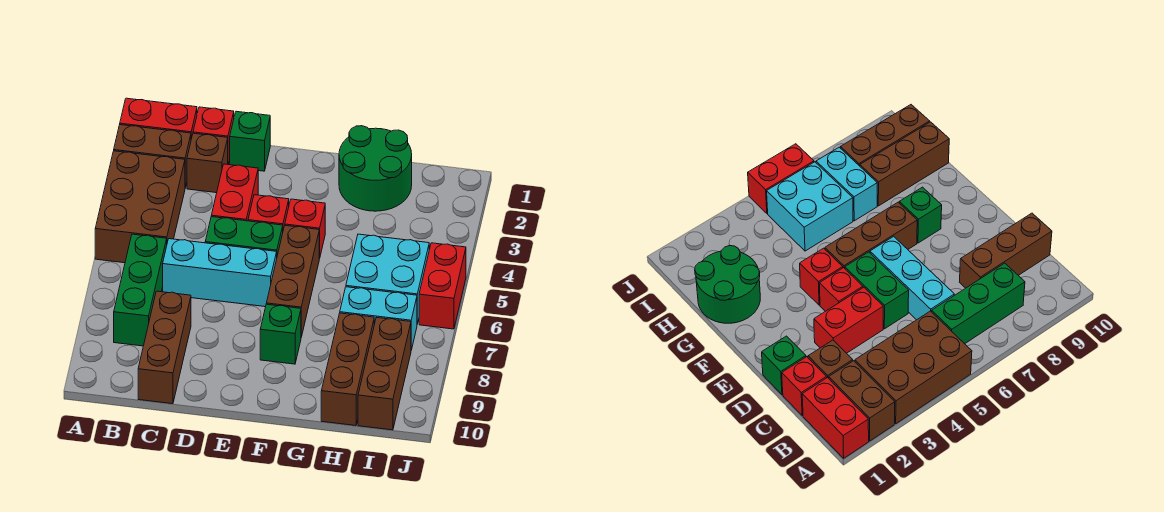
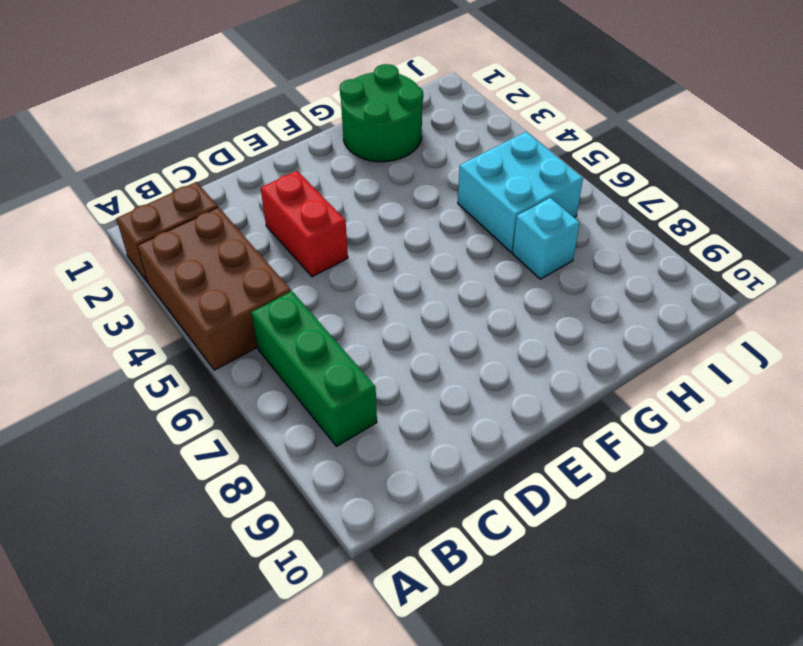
cyan brick H7 level 1 -> cyan brick H7:I7 level 1
none -> red brick A1:B1 level 1
none -> red brick C1 level 1
none -> brown brick C2 level 1

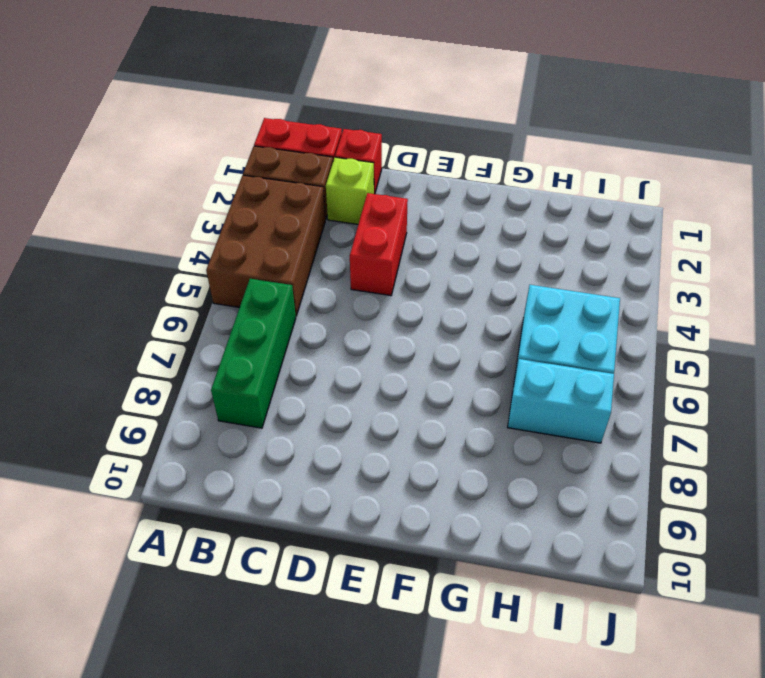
lime brick C2 level 1 -> brown brick C2 level 1
none -> cyan brick C6:E6 level 1
none -> brown brick C8:C10 level 1
none -> green brick D1 level 1

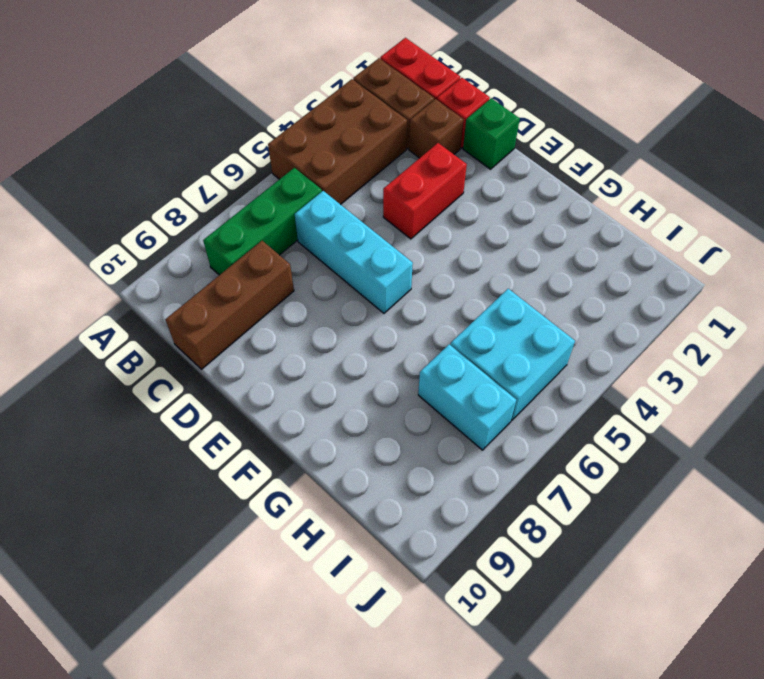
none -> green brick D5:E5 level 1
none -> red brick E4 level 1
none -> red brick F4 level 1

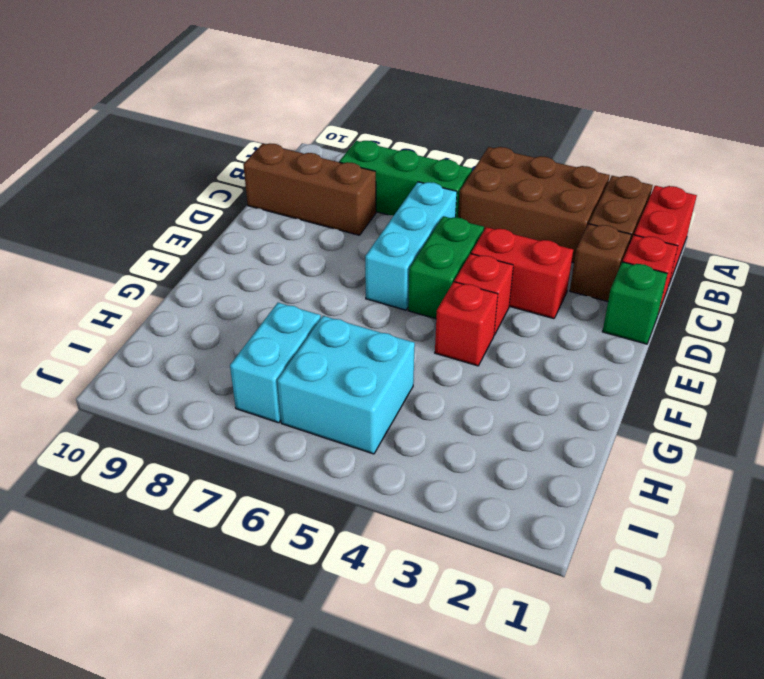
none -> brown brick F5:F7 level 1
none -> green brick F8 level 1
none -> green round brick G1:H2 level 1

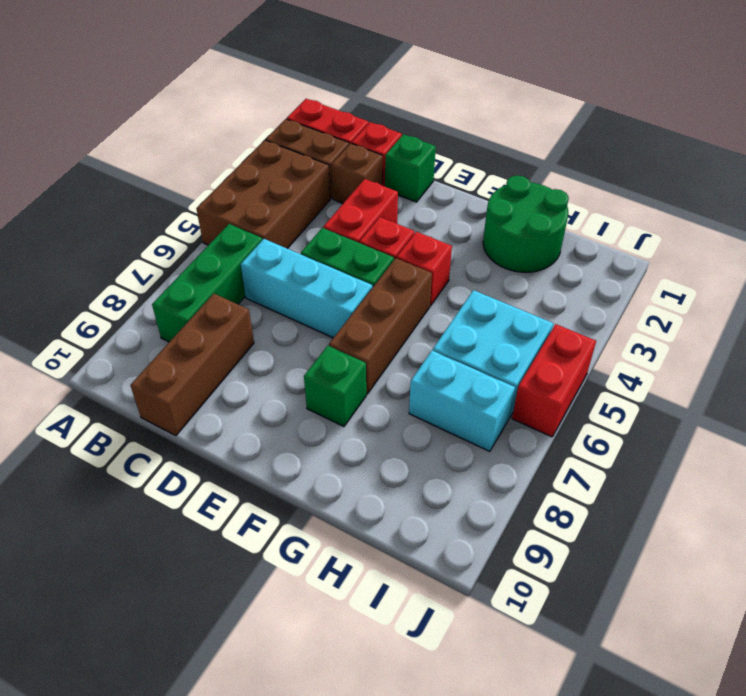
none -> brown brick H8:H10 level 1
none -> brown brick I8:I10 level 1

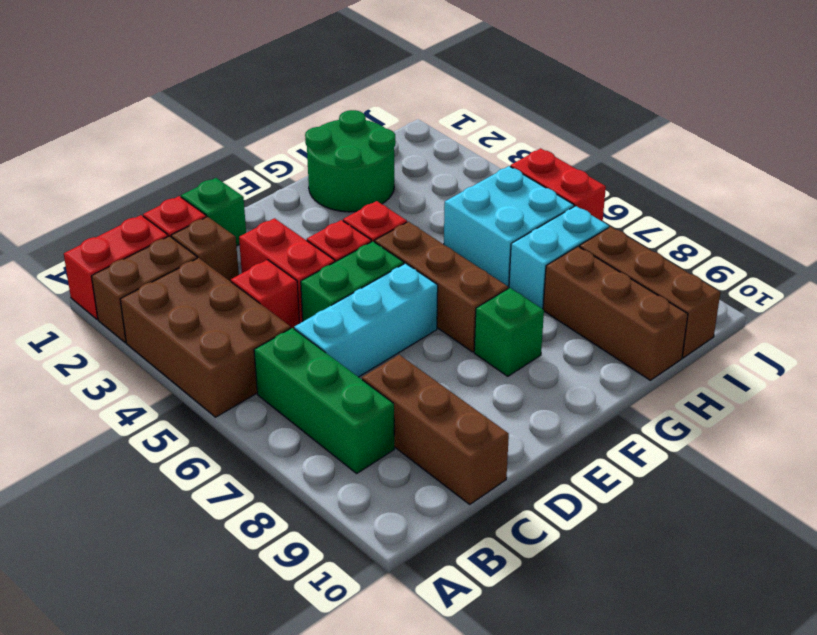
red brick C4 level 1 -> none

